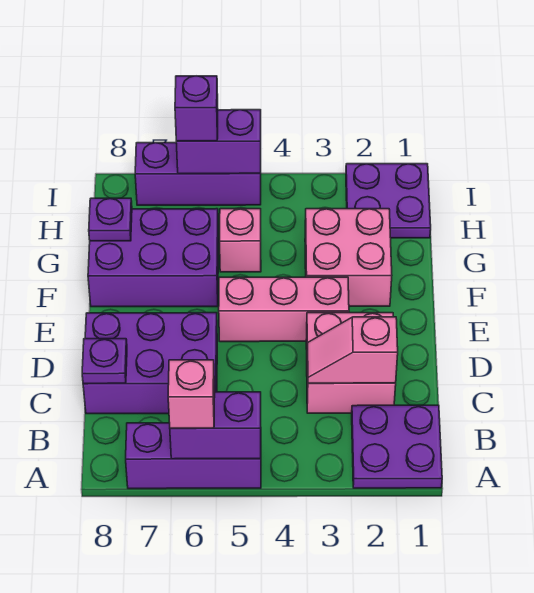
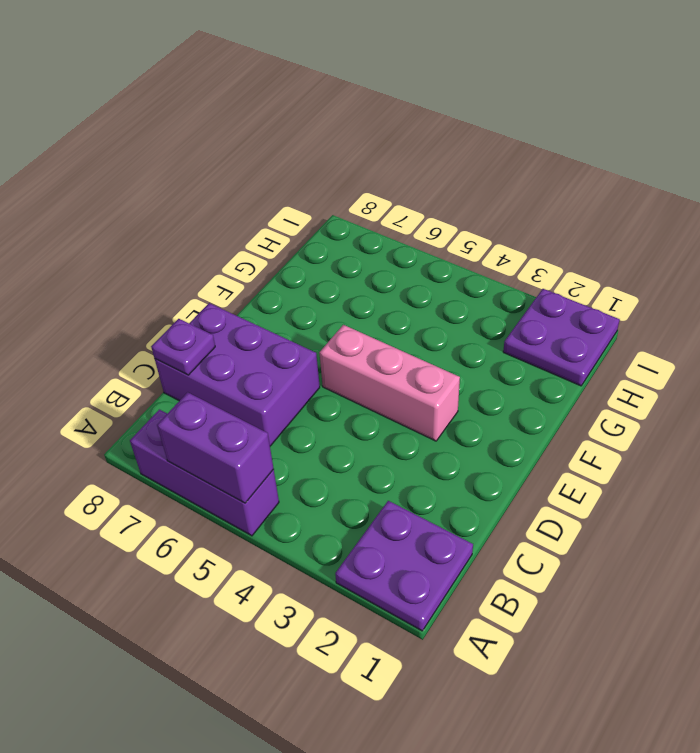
none -> pink brick C2:D3 level 1
none -> pink brick F2:G3 level 1
none -> purple brick F6:G8 level 1

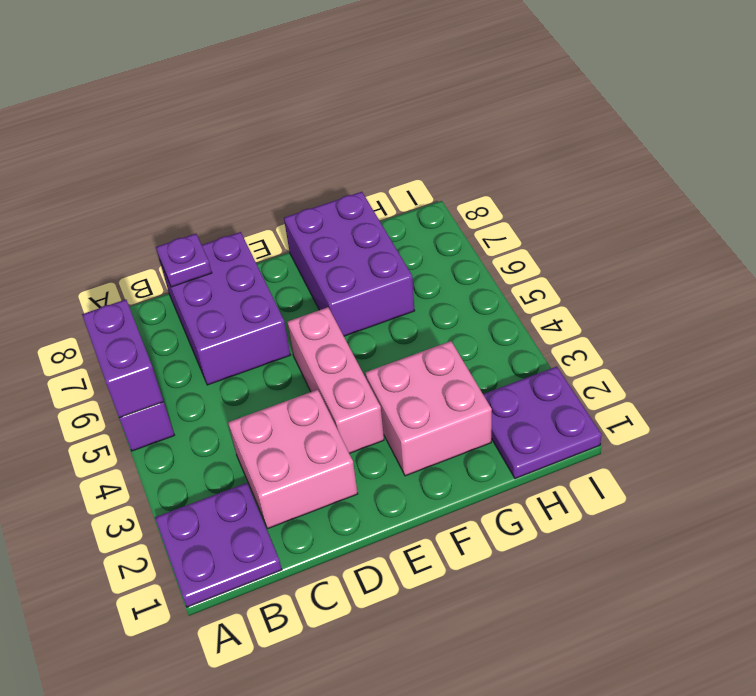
none -> pink brick G5 level 1
none -> purple brick I5:I7 level 1
none -> pink slope C2:C3 level 2 top 2

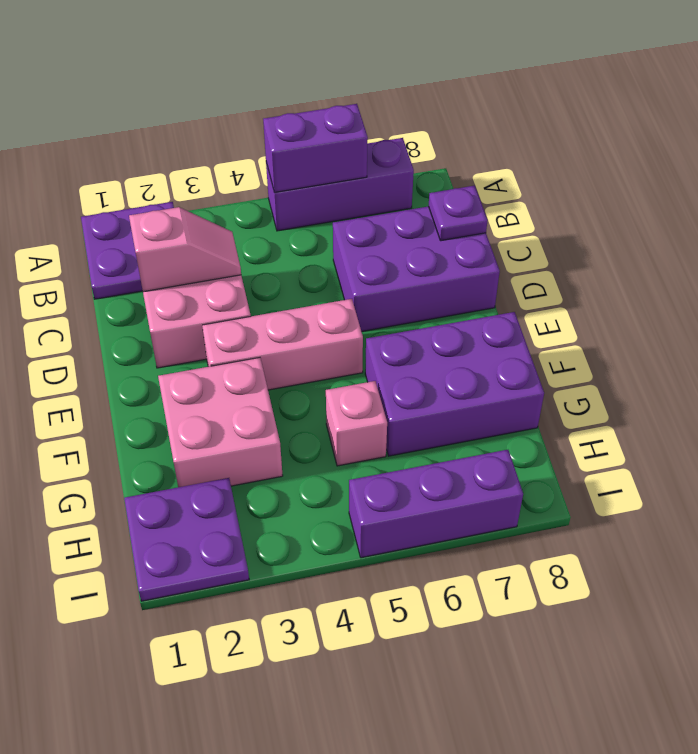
none -> purple plate G8 level 2
none -> purple brick I5:I6 level 2
none -> pink brick A6 level 3

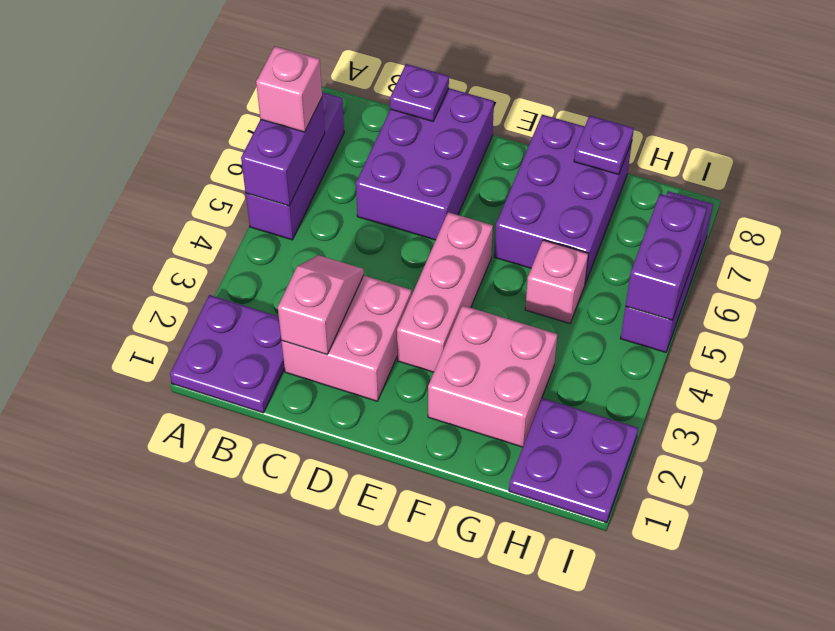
none -> purple brick I6 level 3

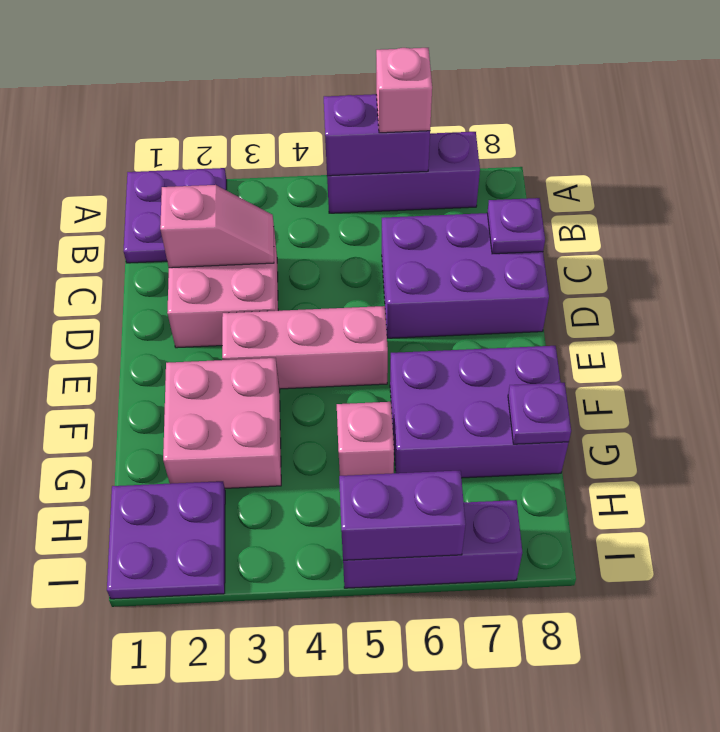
none -> purple brick I6 level 3

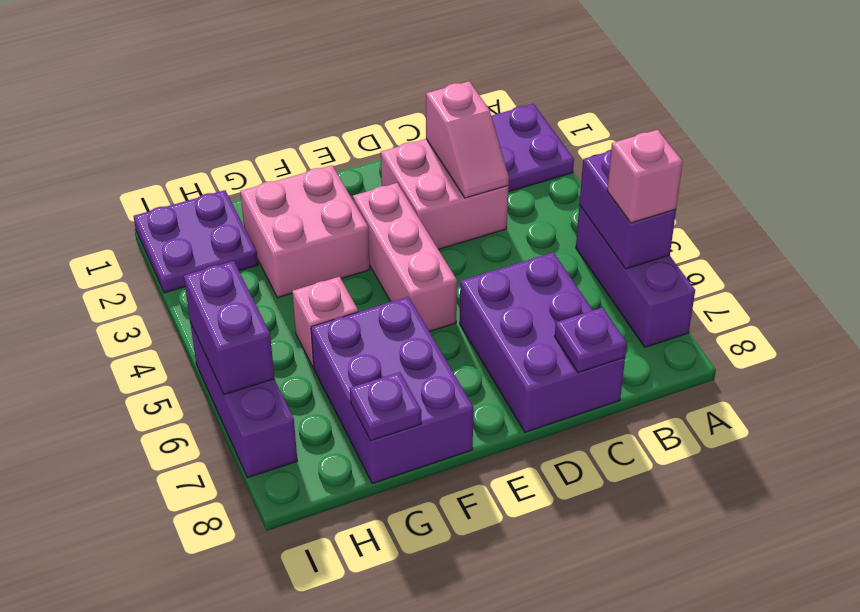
none -> purple brick I6 level 3

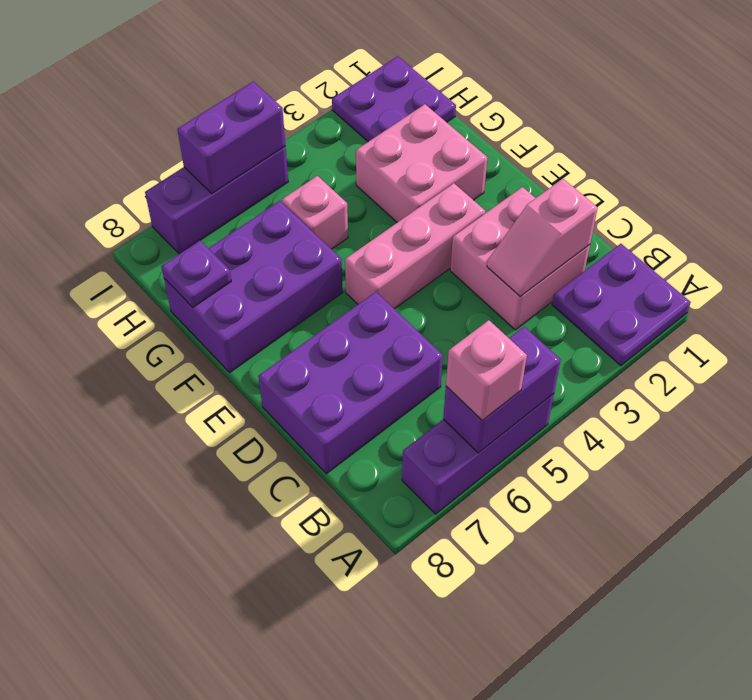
none -> purple plate C8 level 2
none -> purple brick I6 level 3

